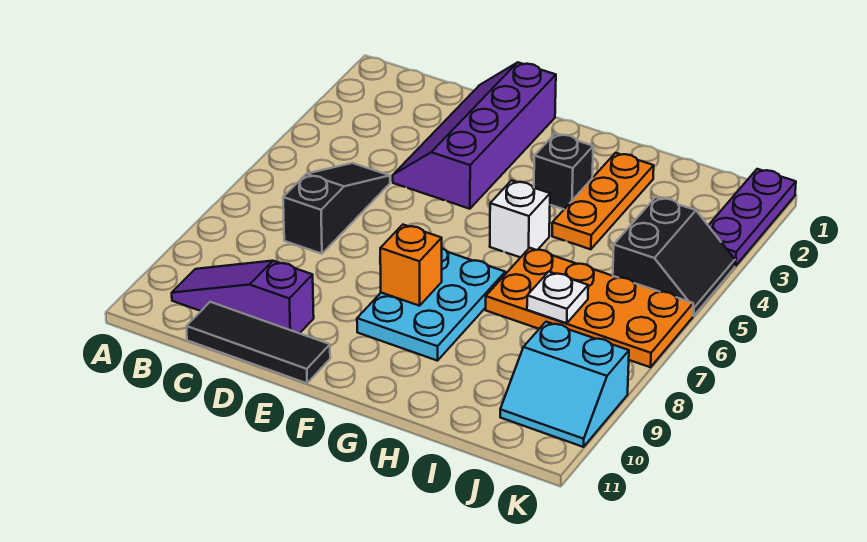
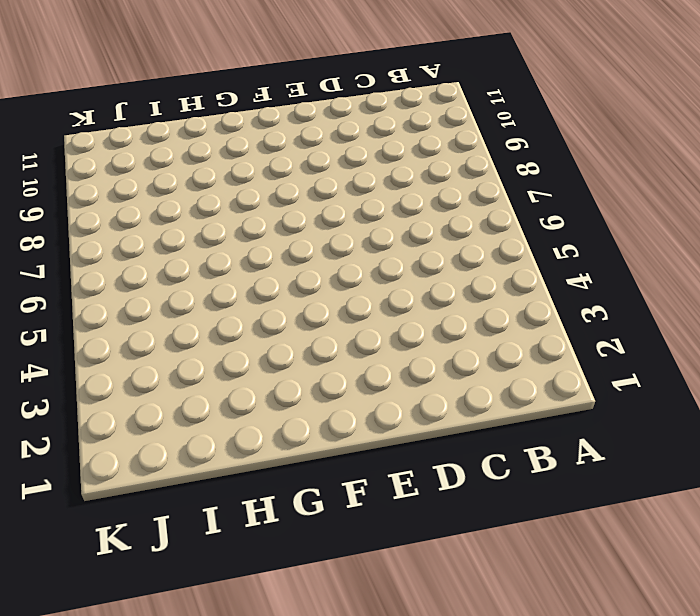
none -> purple slope B10:D10 level 1 top D
none -> black slope C5:C7 level 1 top 7
none -> black tile C11:E11 level 1

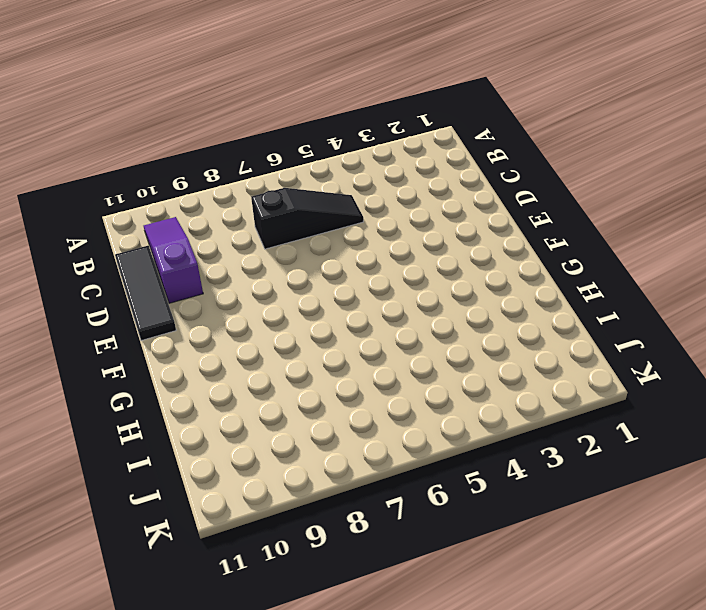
none -> purple slope D1:E4 level 1 top E
none -> cyan plate F7:G9 level 1
none -> black brick G3 level 1

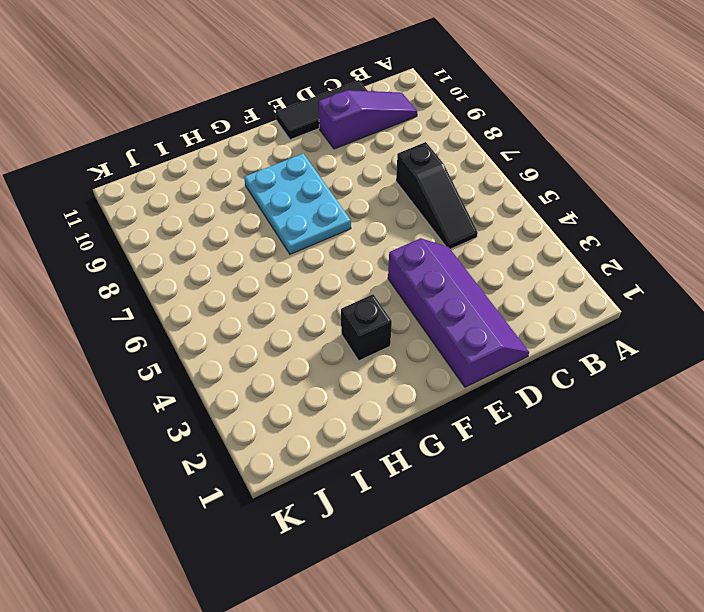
none -> white brick G5 level 1
none -> orange plate H2:H4 level 1
none -> orange plate H6:K7 level 1

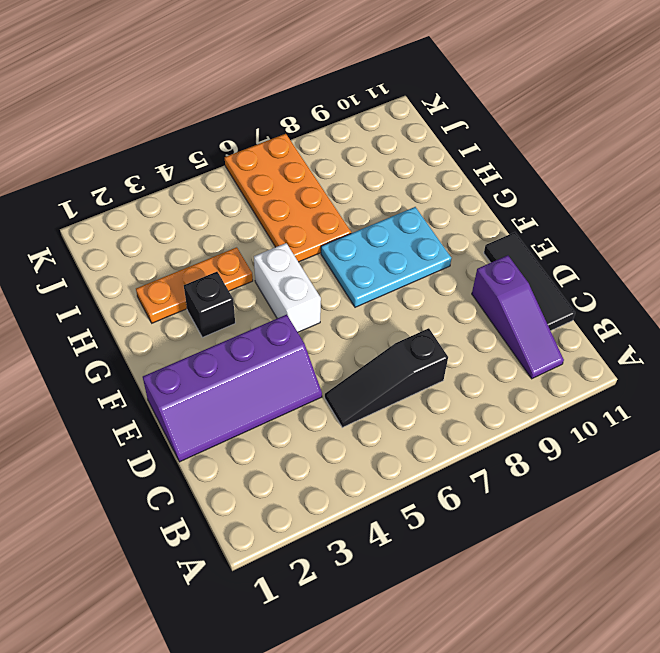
white brick F5:G5 level 1 -> white brick G5 level 1
none -> black slope J4:K5 level 1 top J
none -> cyan slope J9:K10 level 1 top 9
none -> purple plate K1:K3 level 1

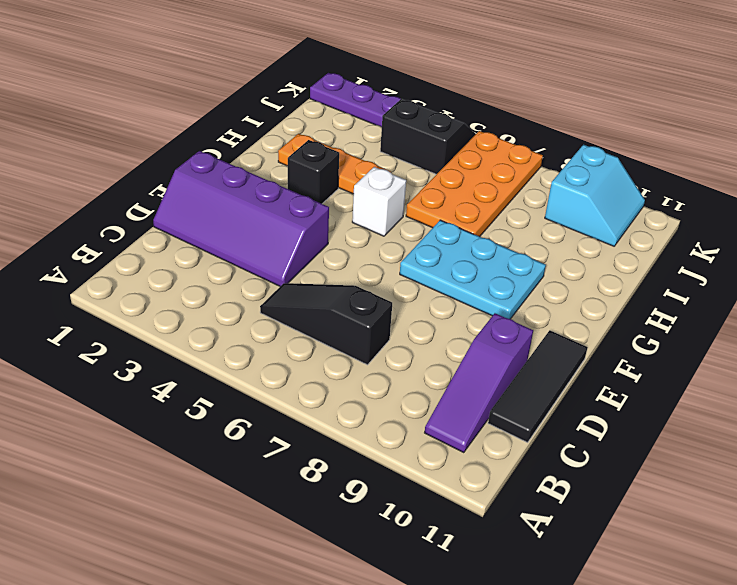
none -> orange brick F8 level 2
none -> white plate I7 level 2

